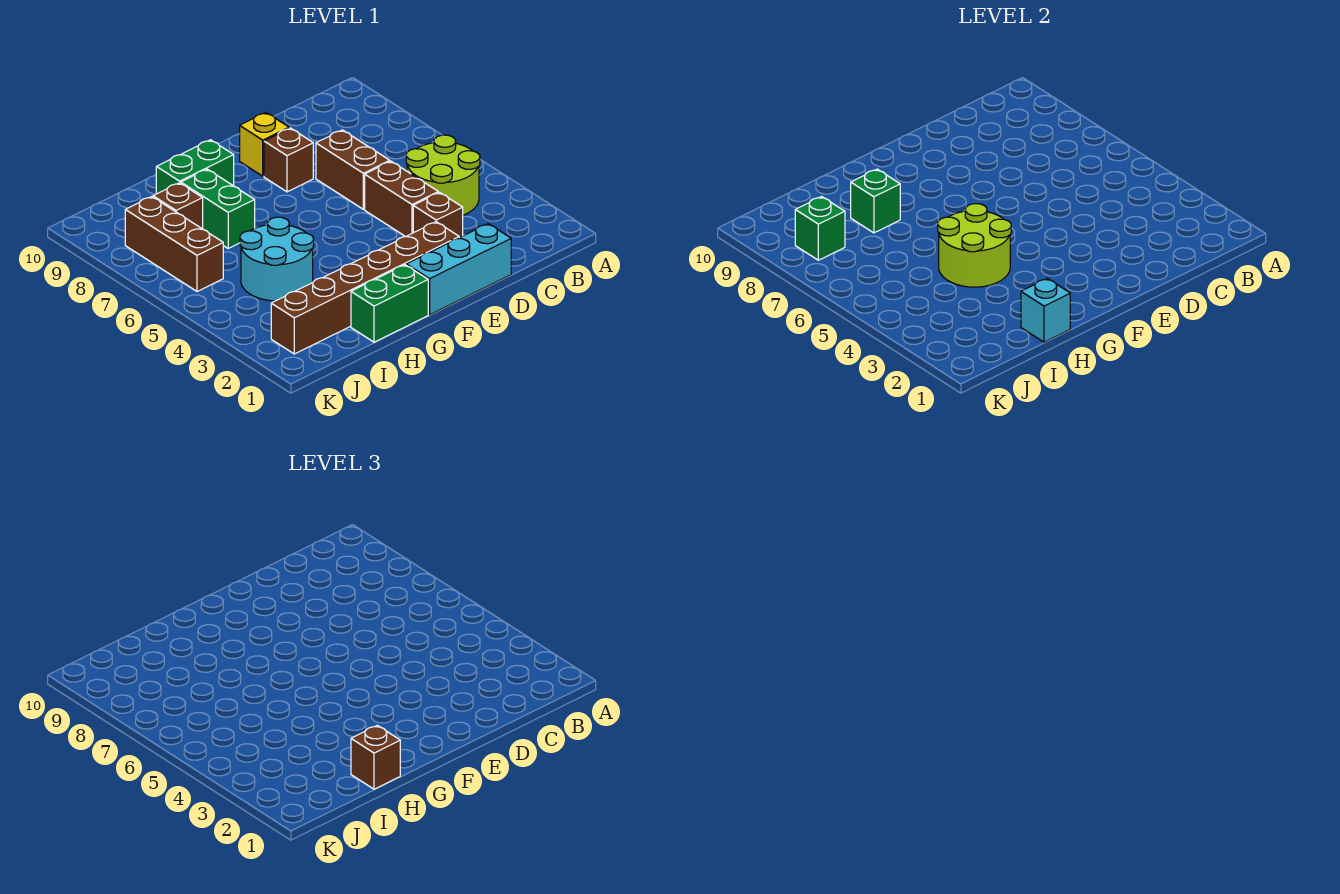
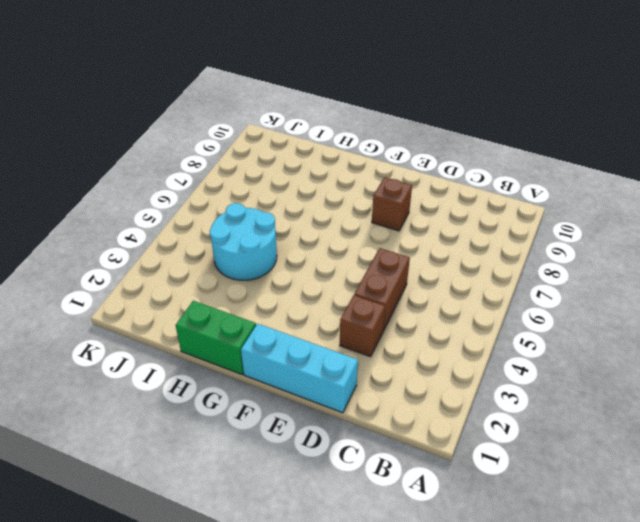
none -> lime round brick B4:C5 level 1
none -> brown brick D6:D7 level 1
none -> brown brick E2:J2 level 1

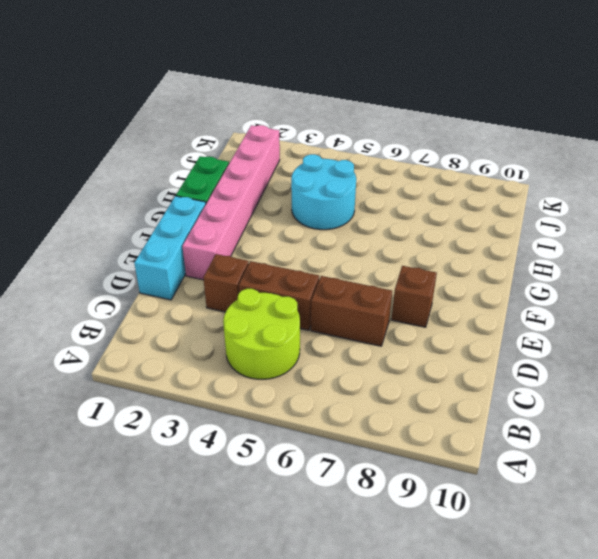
pink brick E2:J2 level 1 -> brown brick E2:J2 level 1
none -> yellow brick E9 level 1
none -> green brick G9:H9 level 1
none -> green brick H7:H8 level 1

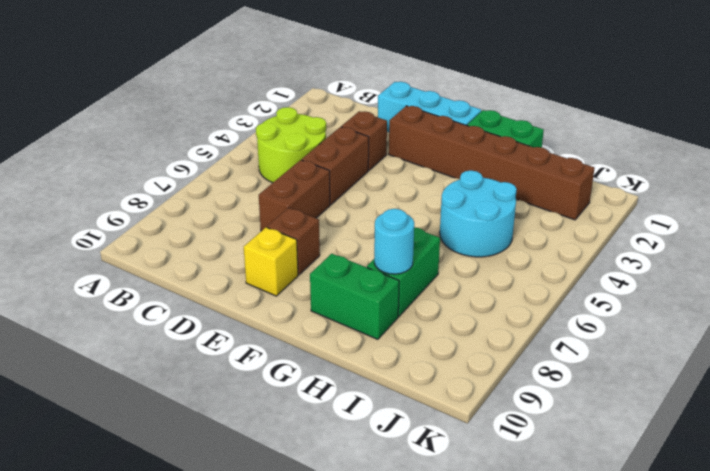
cyan round brick H8 level 2 -> green brick H8 level 2
none -> brown brick I8 level 1
none -> brown brick J6:J8 level 1
none -> lime round brick G4:H5 level 2

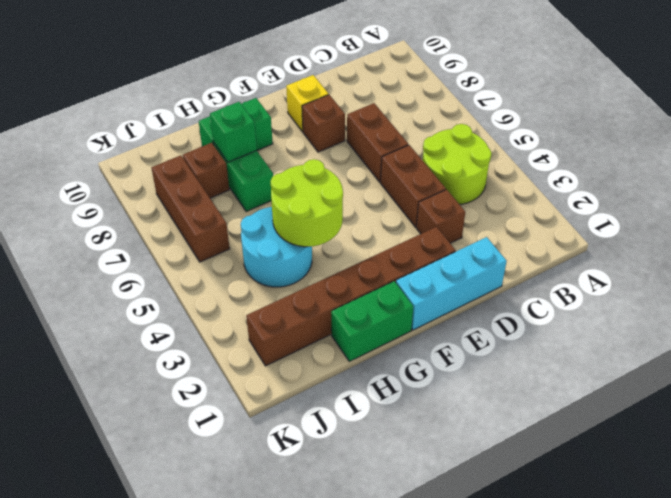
none -> cyan brick H1 level 2
none -> green brick J8 level 2
none -> brown brick H1 level 3

